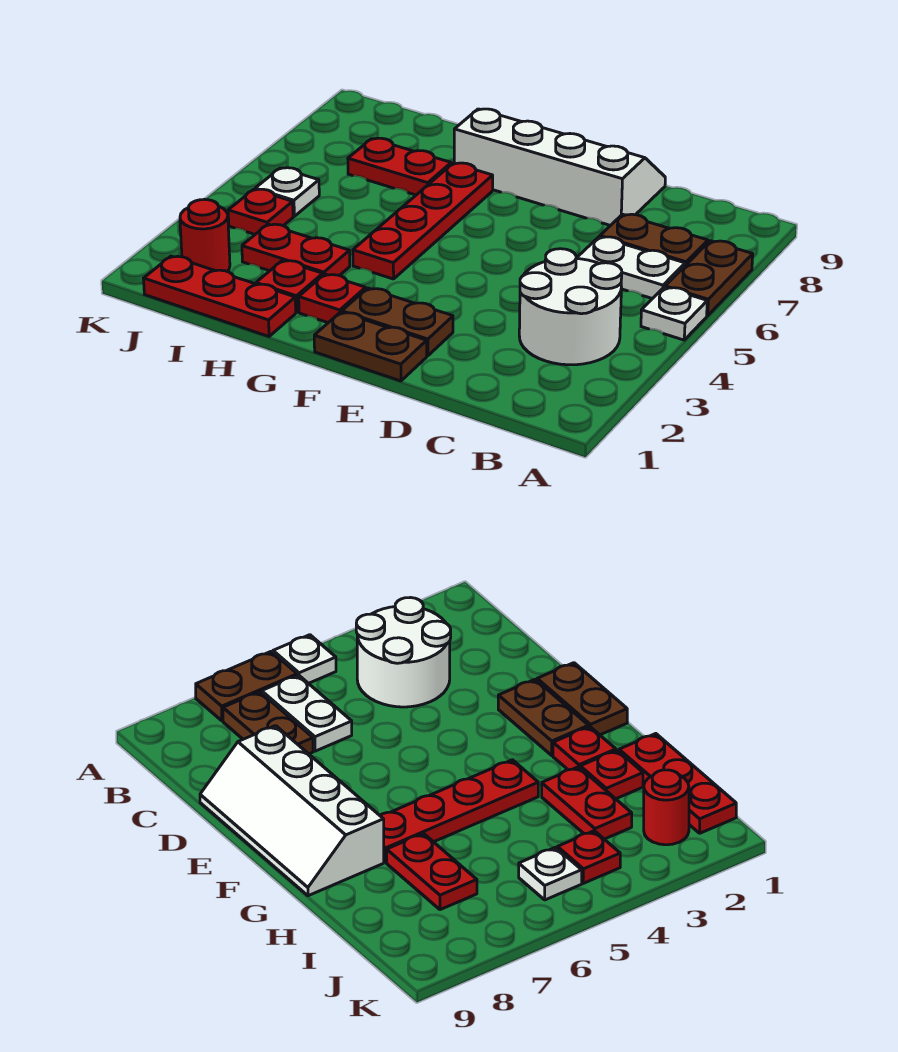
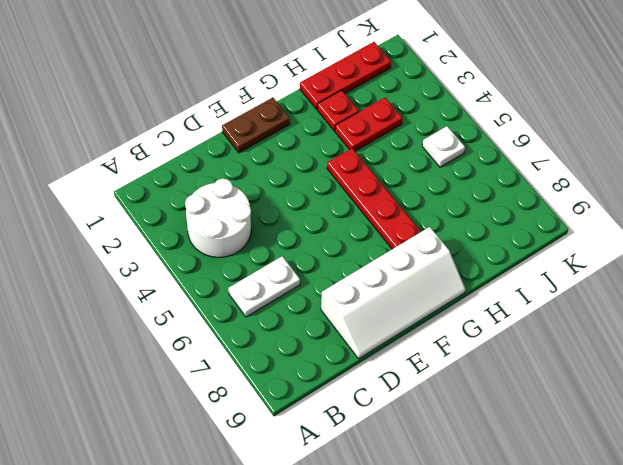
none -> white plate A5 level 1
none -> brown plate A6:A7 level 1
none -> brown plate B7:C7 level 1

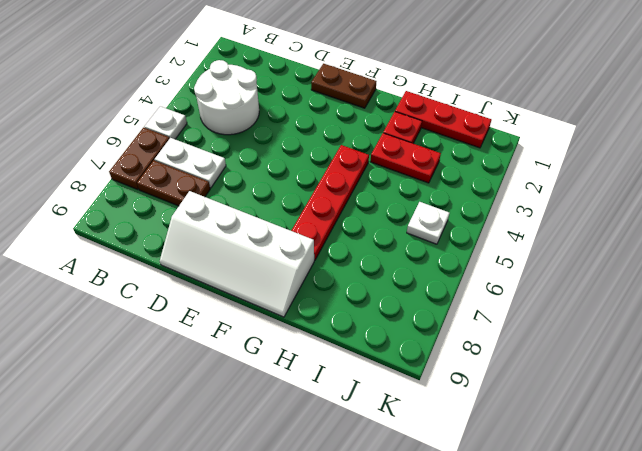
none -> brown plate E2:F2 level 1
none -> red plate G2 level 1
none -> red plate H7:I7 level 1

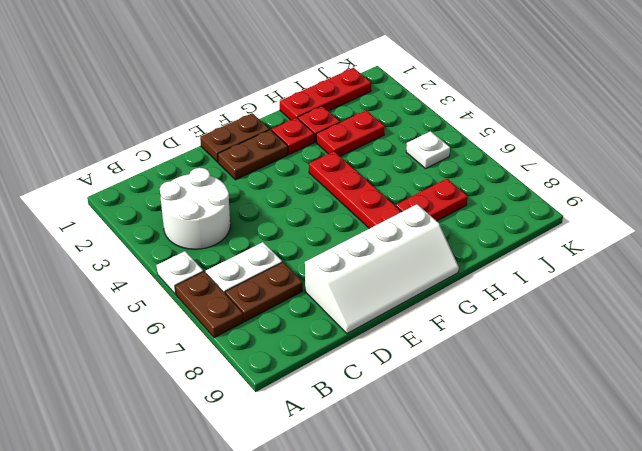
none -> red round brick J2 level 1
none -> red plate J4 level 1

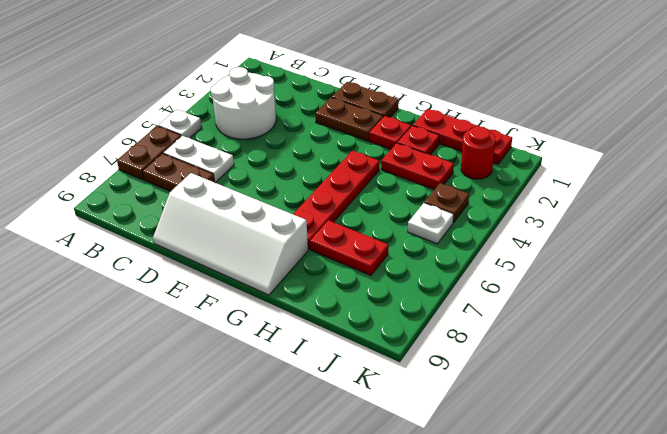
brown plate J4 level 1 -> red plate J4 level 1

